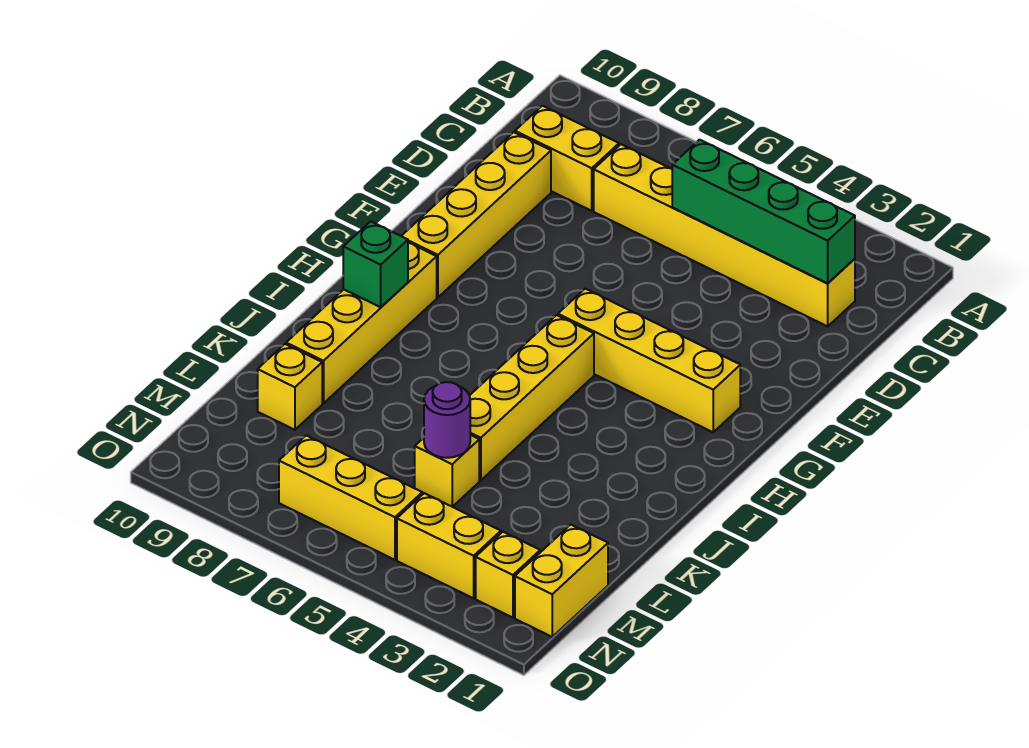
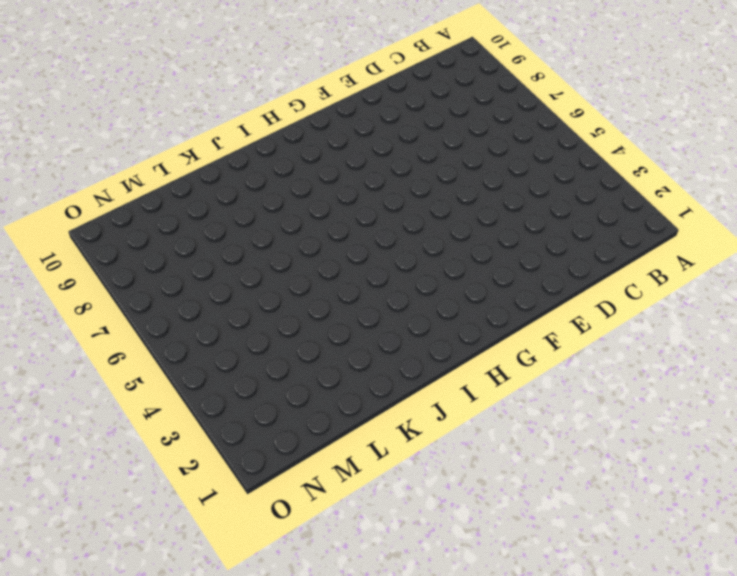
none -> yellow brick C2:C7 level 1
none -> yellow brick C8:C9 level 1
none -> yellow brick D9:G9 level 1

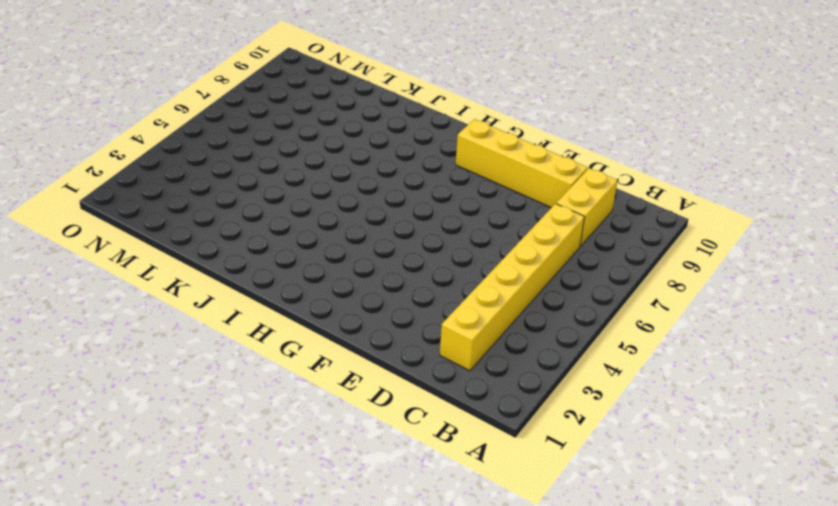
none -> yellow brick G2:G5 level 1
none -> yellow brick H5:K5 level 1
none -> yellow brick H9:K9 level 1

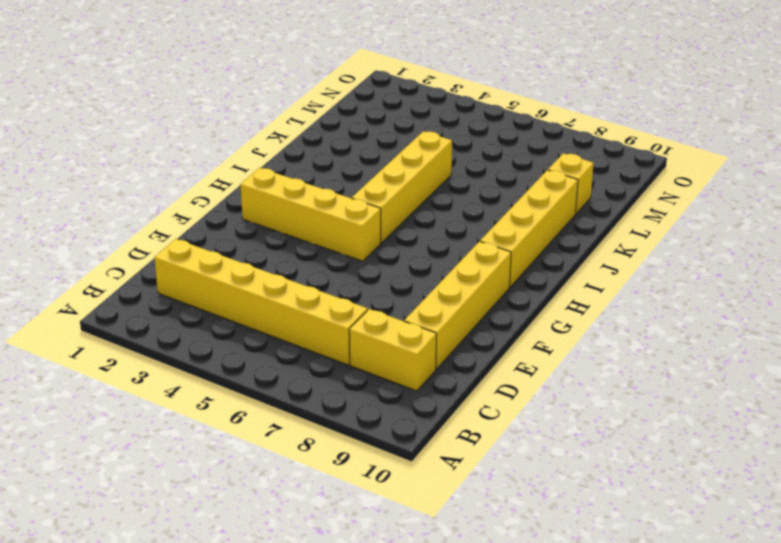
none -> yellow brick L5 level 1
none -> yellow brick M1:N1 level 1
none -> yellow brick N2 level 1

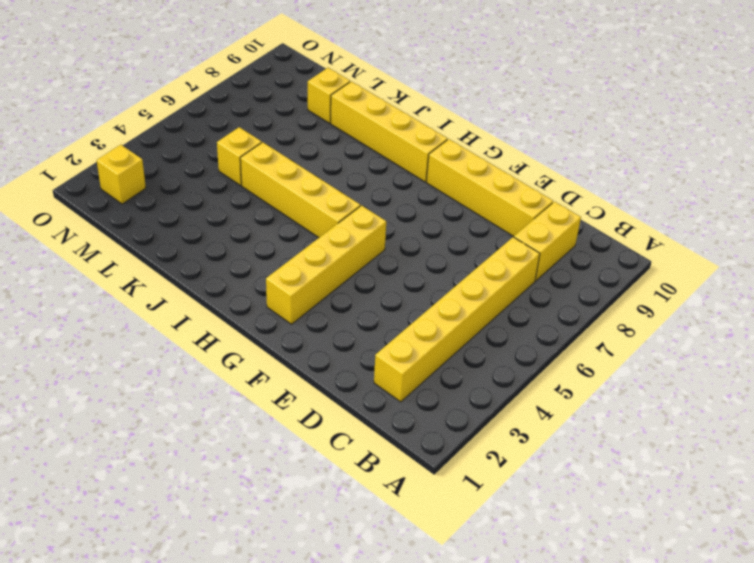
none -> yellow brick M1:N1 level 1
none -> yellow brick N3:N4 level 1
none -> yellow brick N5:N7 level 1

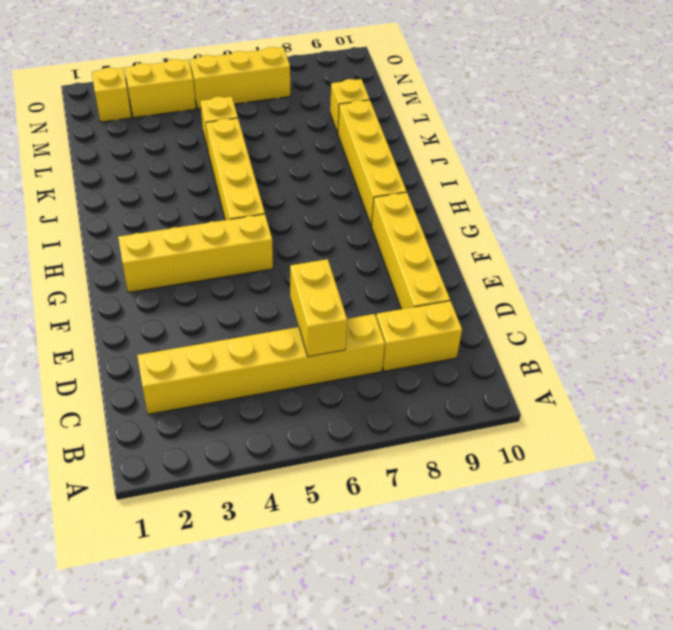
yellow brick C6:D6 level 2 -> yellow brick M1:N1 level 1
none -> green brick C2:C5 level 2
none -> green brick I9 level 2
none -> purple round brick L5 level 2

